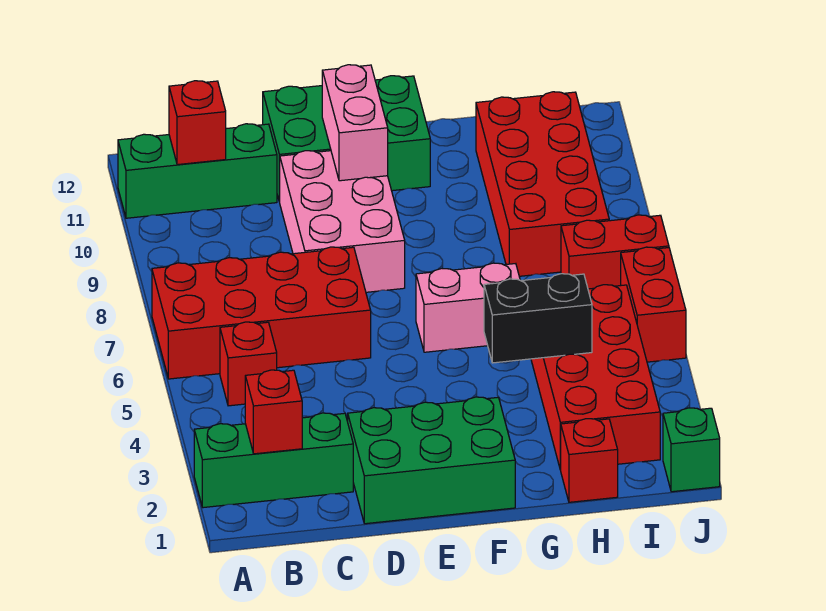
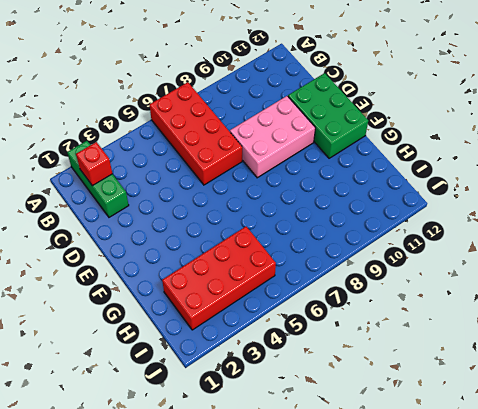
none -> green brick A11:C11 level 1
none -> red brick B5 level 1
none -> green brick D1:F2 level 1

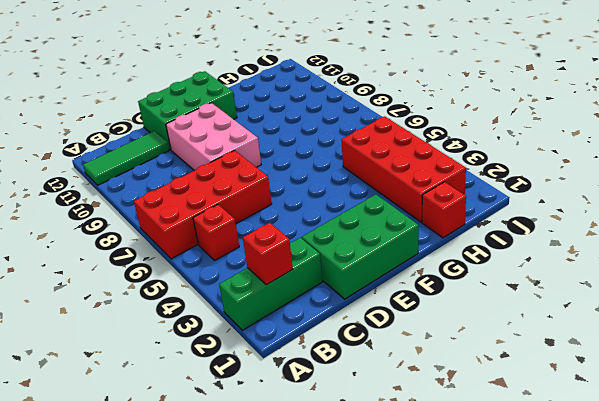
green tile A11:C11 level 1 -> green brick A11:C11 level 1
none -> pink brick F6:G6 level 1
none -> red brick H8:I11 level 1
none -> red brick I7:J7 level 1

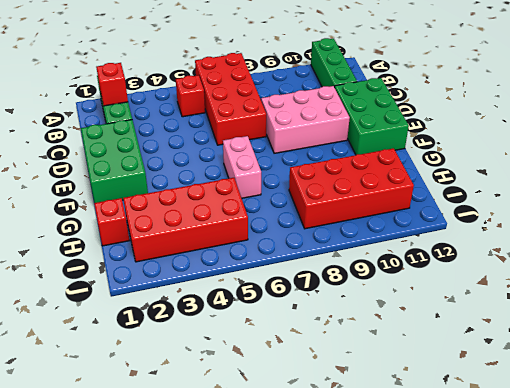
none -> red brick I7:J7 level 1
none -> green brick J1 level 1
none -> red brick J5:J6 level 1

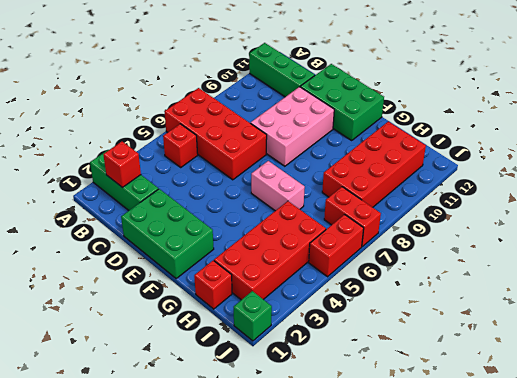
none -> red brick B11 level 2
none -> pink brick E10:E11 level 2
none -> black brick G4:H4 level 2

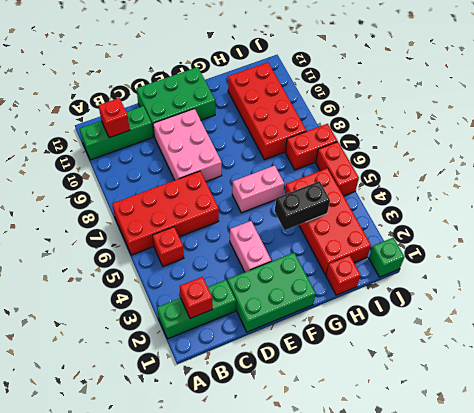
pink brick E3:E4 level 1 -> pink brick E10:E11 level 2

